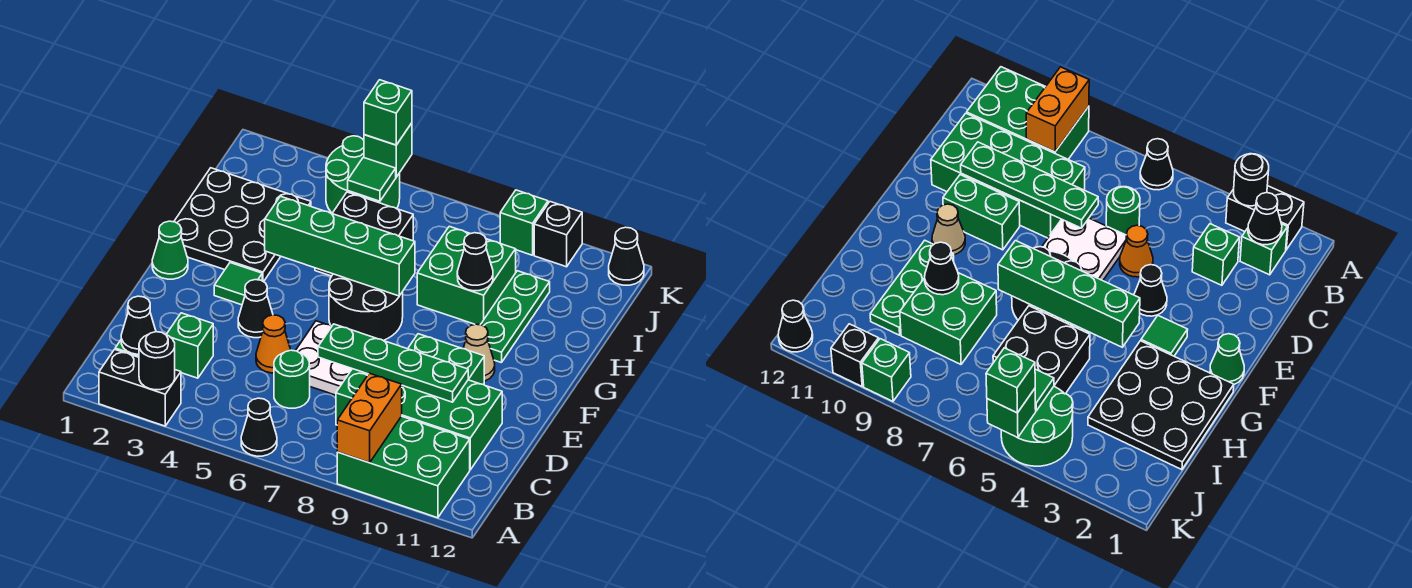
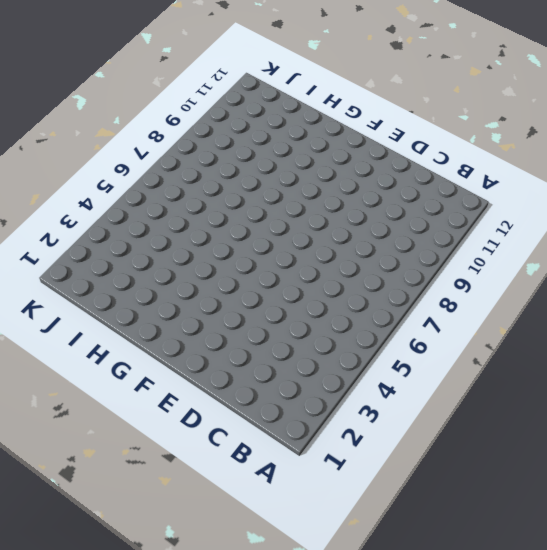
none -> black brick A2:A3 level 1
none -> black cone A6 level 1
none -> green brick A9:B11 level 1
none -> green brick B2 level 1

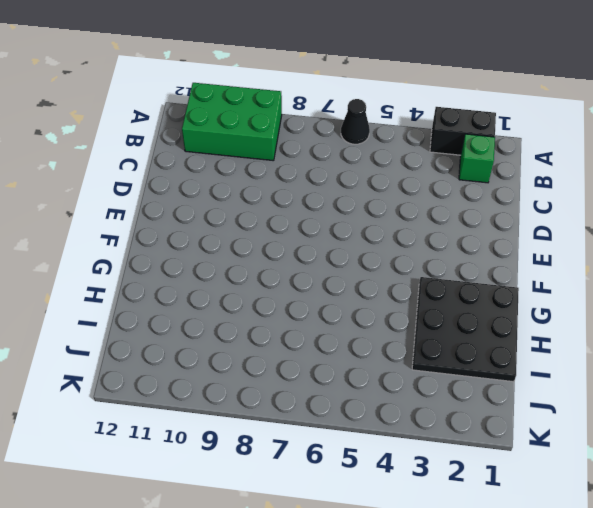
none -> green brick C3 level 1
none -> green round brick C6 level 1
none -> green brick C8:D11 level 1
none -> orange cone D5 level 1

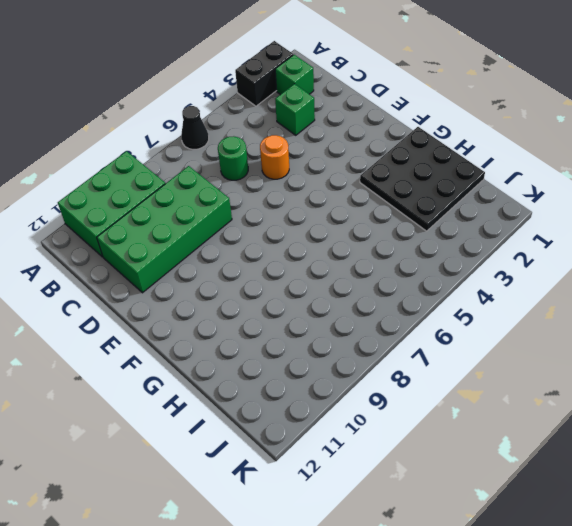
orange round brick D5 level 1 -> orange cone D5 level 1
none -> white plate D6:E7 level 1
none -> black cone E4 level 1
none -> green brick E9:E10 level 1
none -> green cone F1 level 1

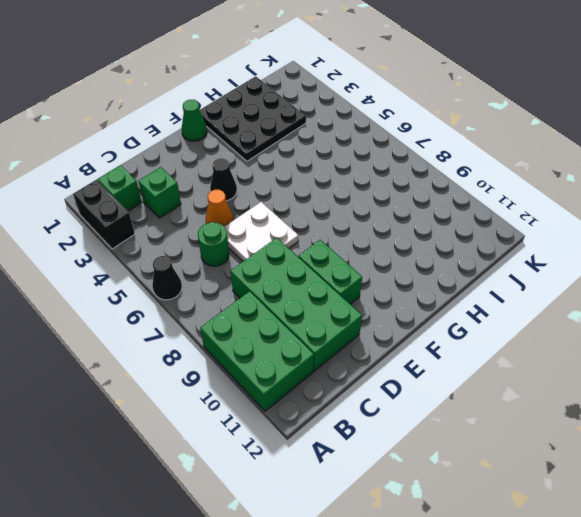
none -> green tile F3 level 1
none -> black round brick F6:G7 level 1
none -> tan cone F10 level 1
none -> green plate G10:I10 level 1

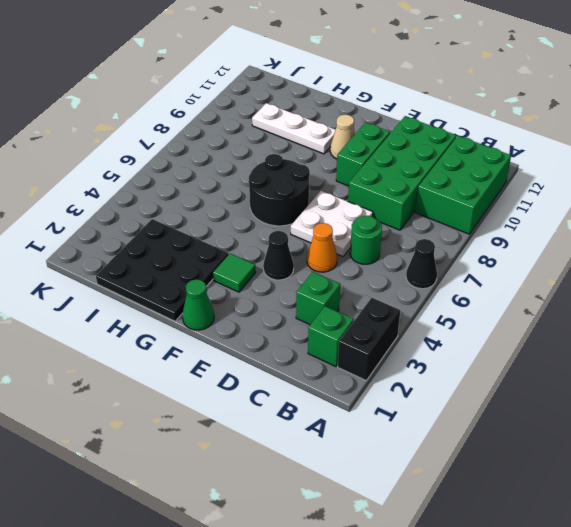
white plate G10:I10 level 1 -> green plate G10:I10 level 1
none -> black brick H5:I6 level 1
none -> green brick H8:I9 level 1
none -> green round brick J4:K5 level 1
none -> green brick K9 level 1

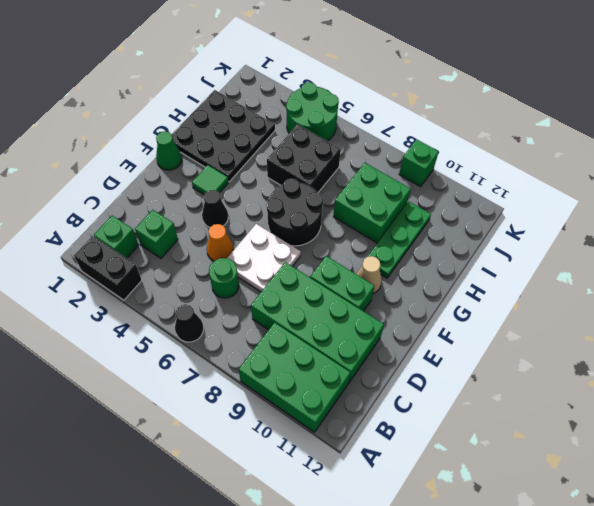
none -> black brick K10 level 1
none -> black cone K12 level 1
none -> black round brick A3 level 2
none -> orange brick A9:B9 level 2

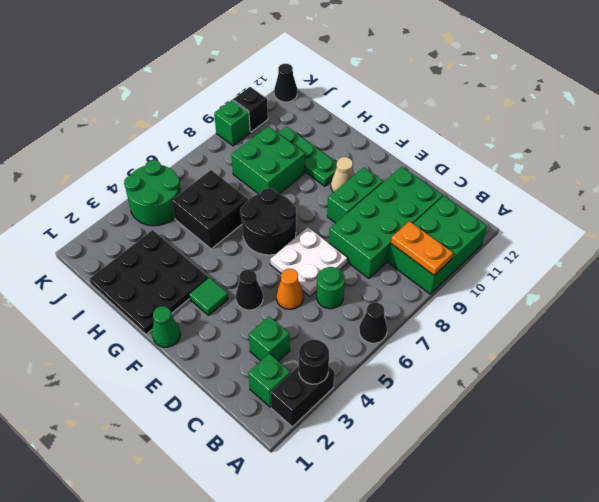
orange plate A9:B9 level 2 -> orange brick A9:B9 level 2
none -> black cone B2 level 2
none -> green plate D7:D10 level 2
none -> green brick G4:G7 level 2
none -> black cone H9 level 2

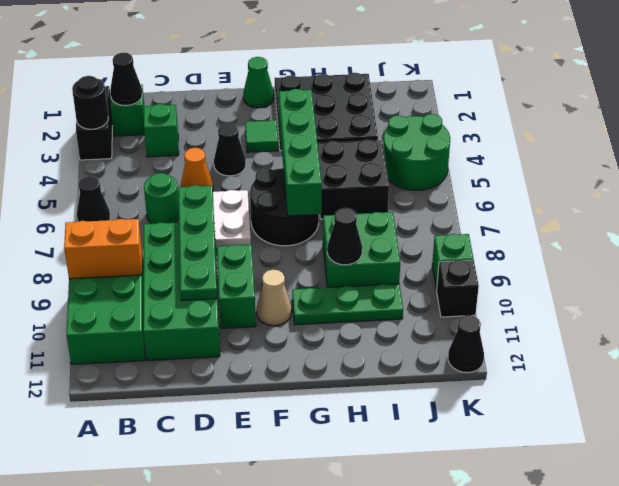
none -> green tile J5 level 2
none -> green brick K5 level 2
none -> green brick K5 level 3

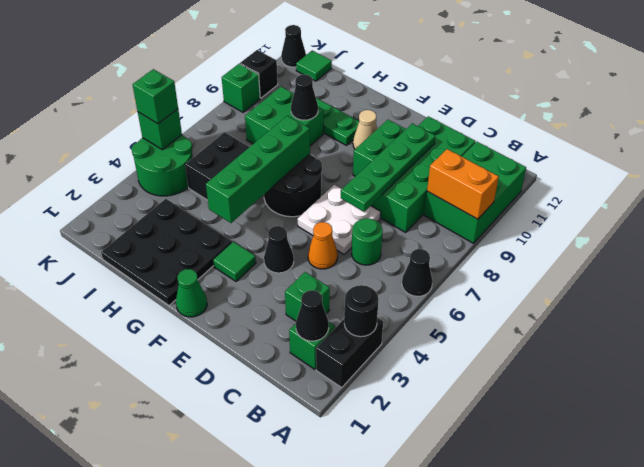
green tile J12 level 1 -> green tile J5 level 2

